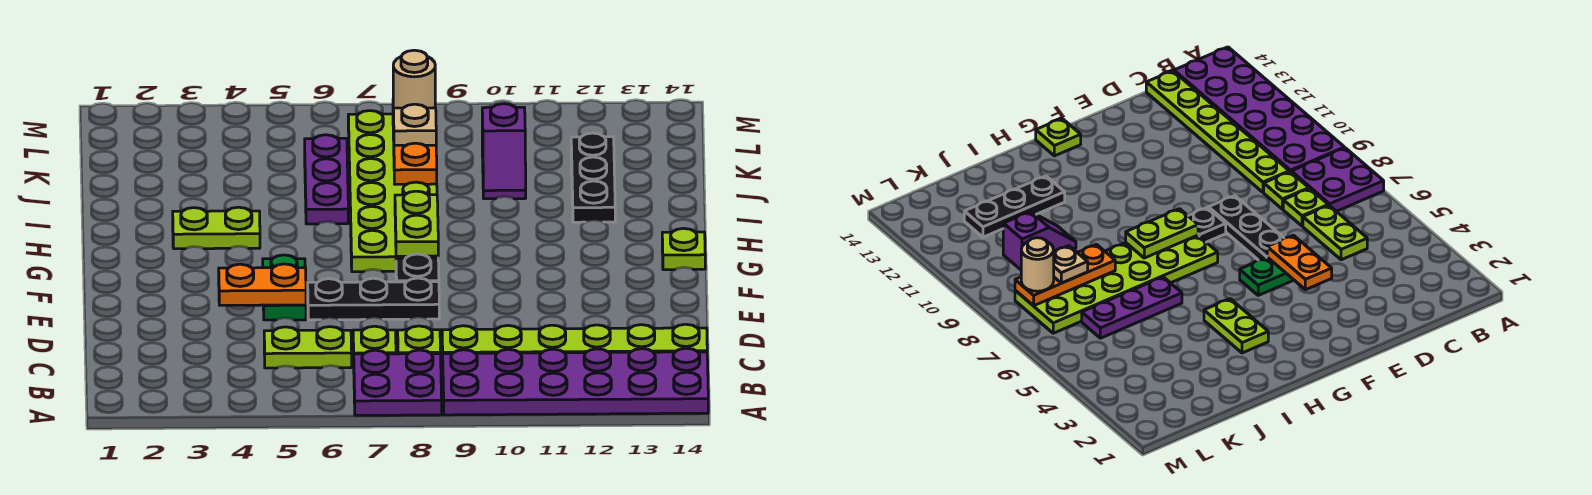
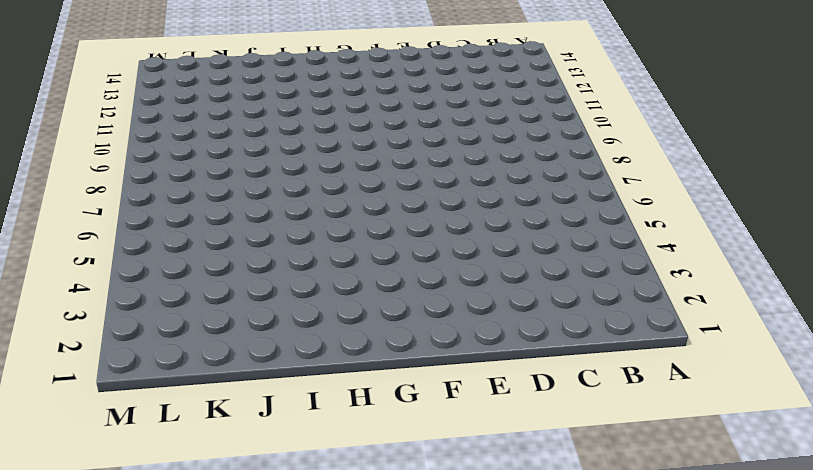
none -> purple plate A7:B8 level 1
none -> purple plate A9:B14 level 1
none -> lime plate C5:C6 level 1

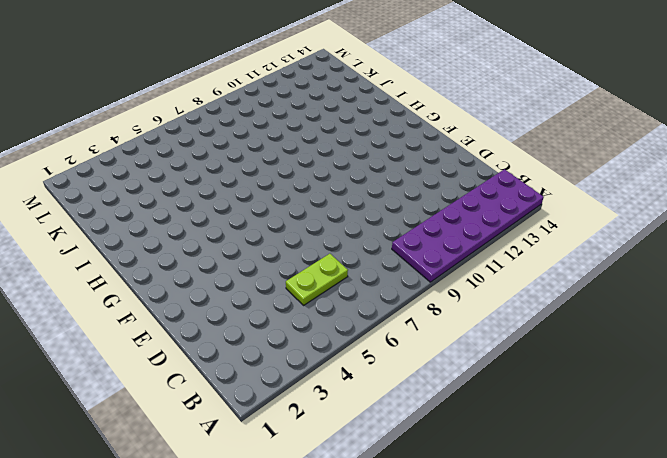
none -> purple plate A7:B8 level 1
none -> lime plate C7 level 1
none -> lime plate C8 level 1

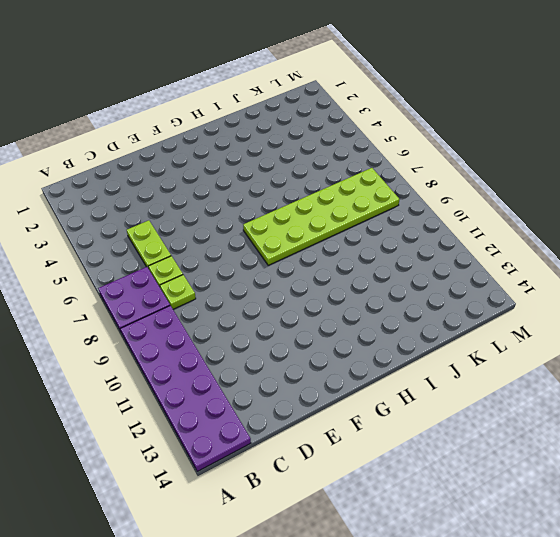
none -> lime plate C9:C14 level 1
none -> green plate E5:F5 level 1
none -> black plate E6:E8 level 1

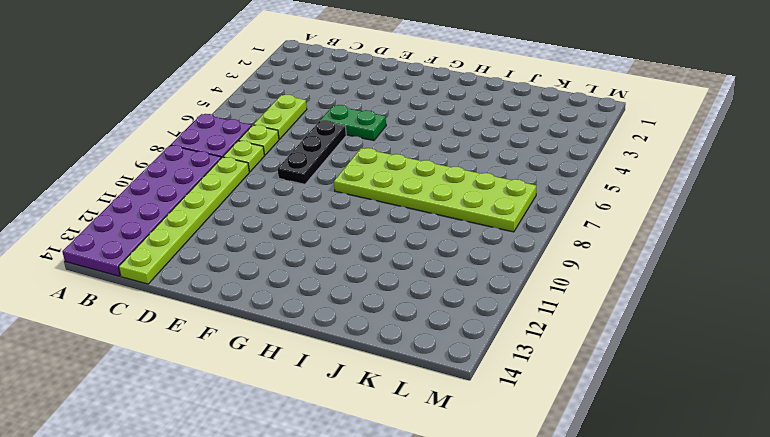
none -> black plate F8 level 1
none -> lime plate G14 level 1
none -> lime plate H3:H4 level 1

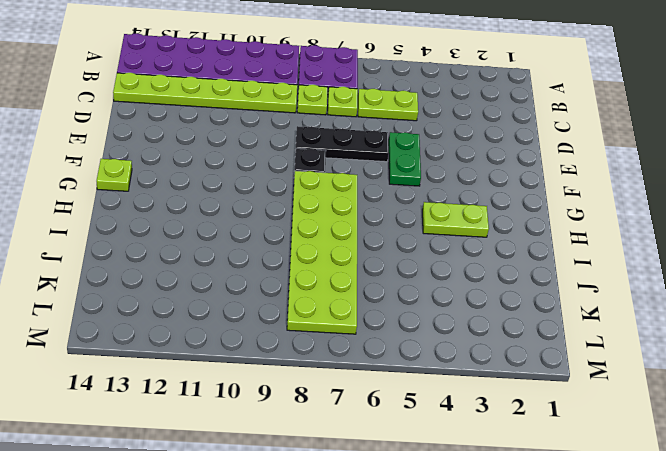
none -> purple plate I6:K6 level 1
none -> black plate I12:K12 level 1
none -> purple slope J10:K10 level 1 top K

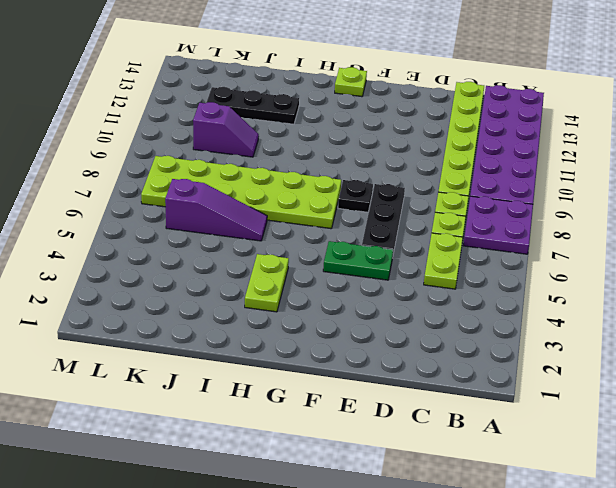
purple slope I6:K6 level 1 top K -> purple plate I6:K6 level 1
none -> orange plate E4:E5 level 2
none -> lime plate G8:H8 level 2
none -> orange plate J8:L8 level 2

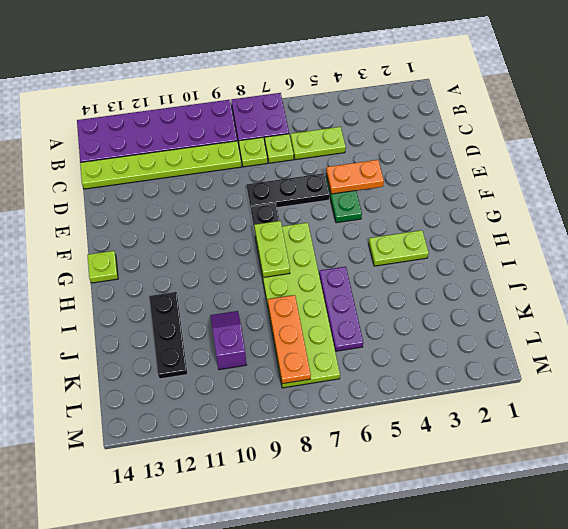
none -> tan plate K8 level 3
none -> tan round brick L8 level 3

